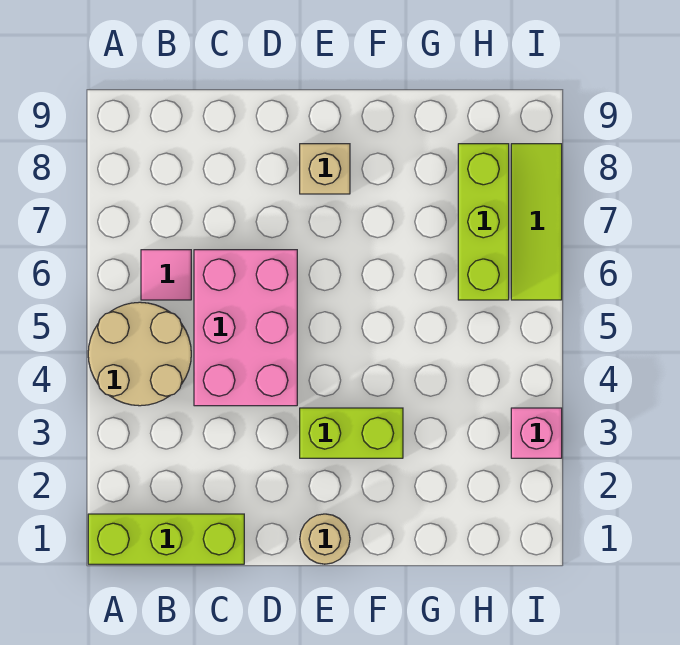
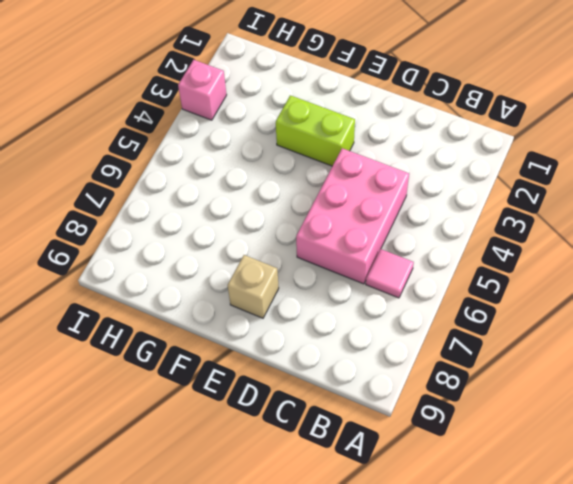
none -> lime brick A1:C1 level 1
none -> tan round brick A4:B5 level 1

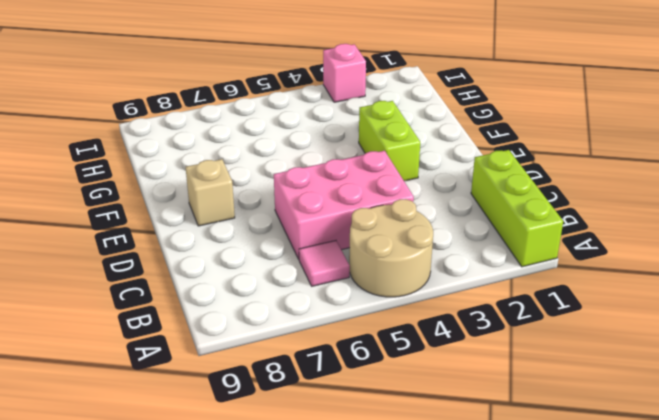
none -> tan round brick E1 level 1
none -> lime brick H6:H8 level 1

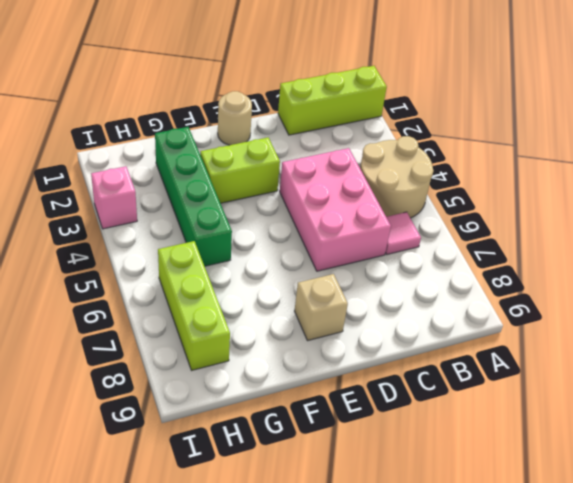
green brick G2:G5 level 1 -> none
none -> lime tile I6:I8 level 1

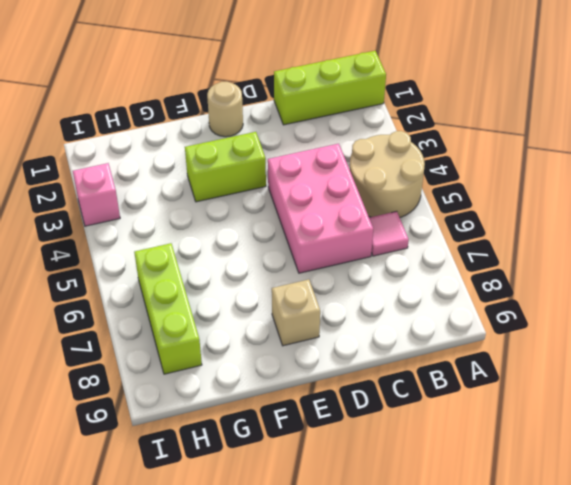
none -> lime tile I6:I8 level 1

